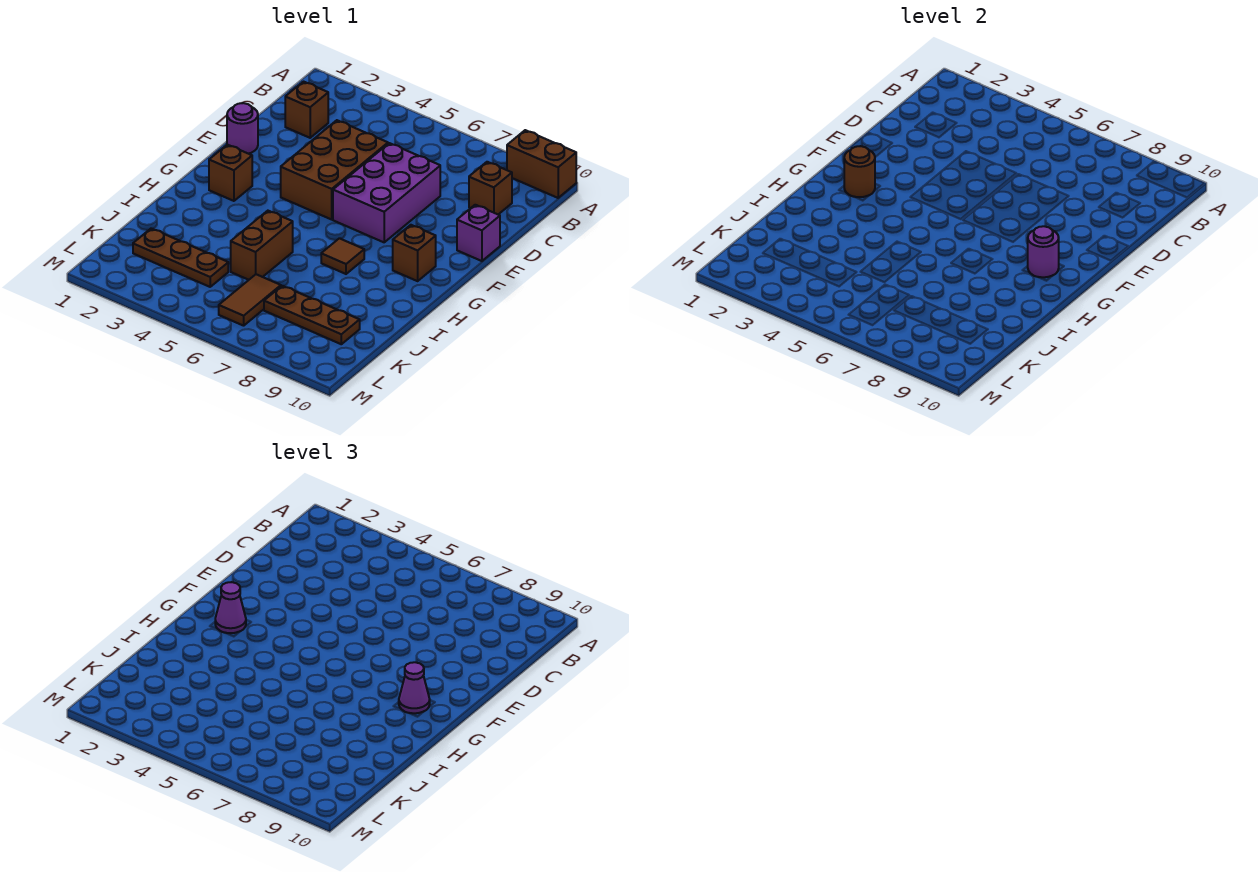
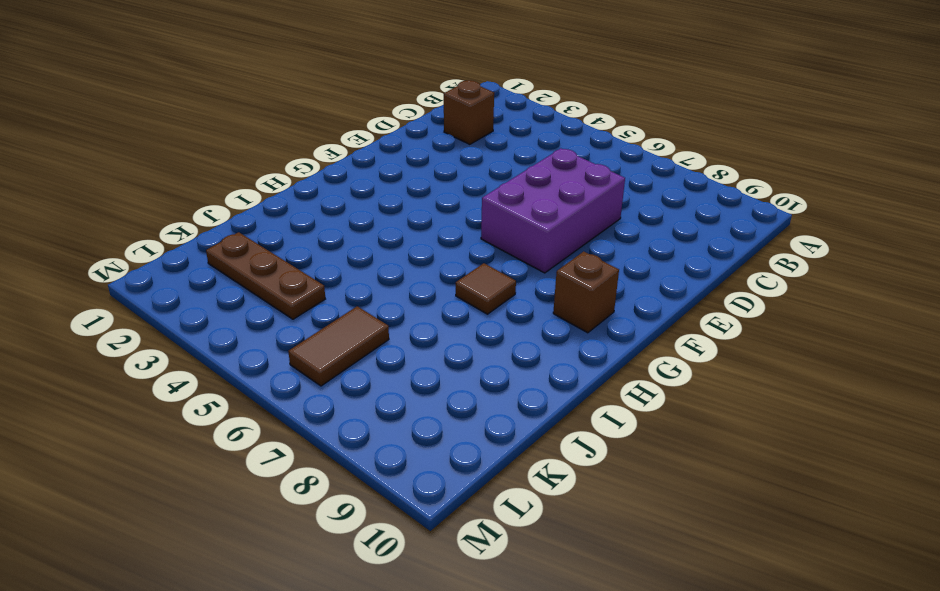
none -> brown brick A9:A10 level 1
none -> brown brick C9 level 1
none -> brown brick D4:F5 level 1

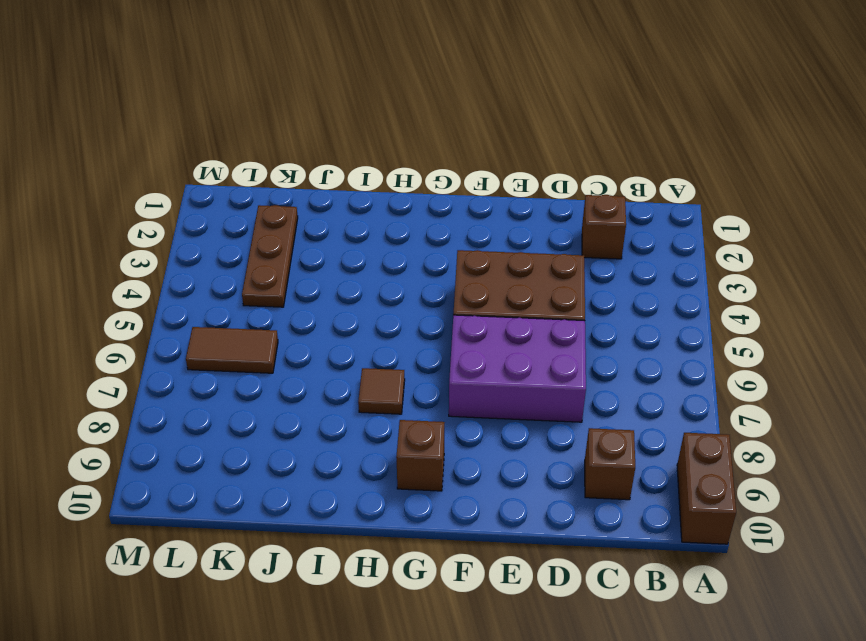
none -> purple round brick E1 level 1
none -> purple brick E10 level 1
none -> brown brick G2 level 1

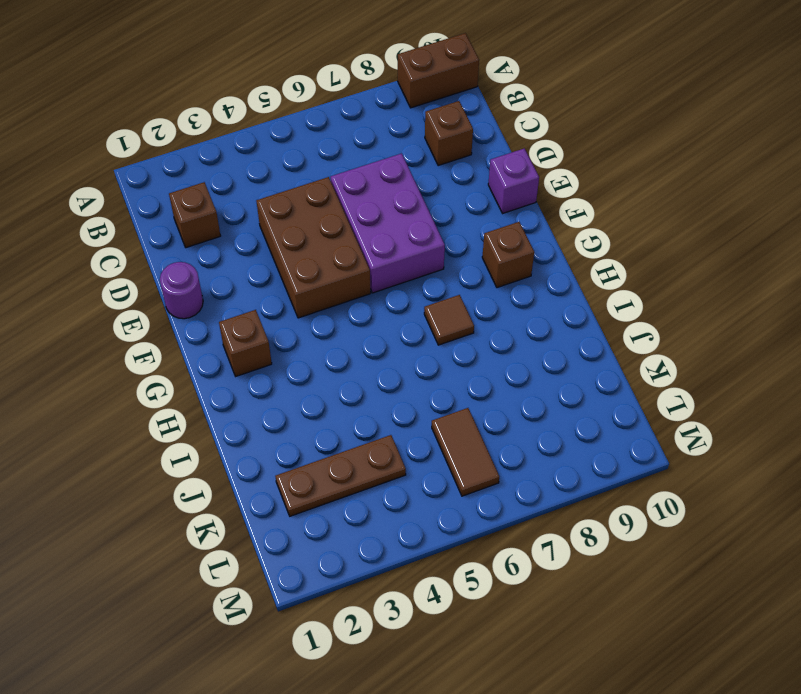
none -> brown brick I5:J5 level 1
none -> brown plate K7:K9 level 1
none -> brown round brick G2 level 2

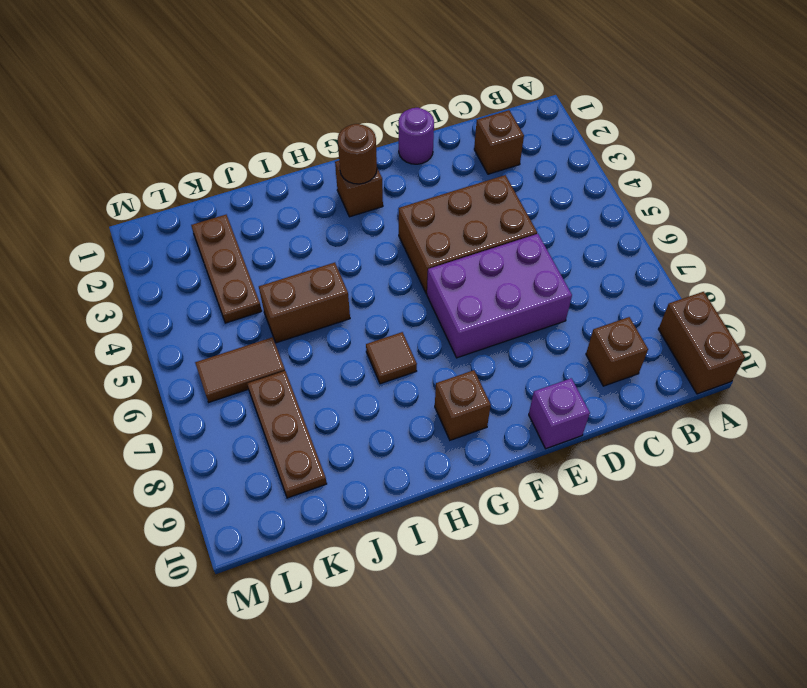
none -> purple round brick G9 level 2
none -> purple cone G2 level 3
none -> purple cone G9 level 3

